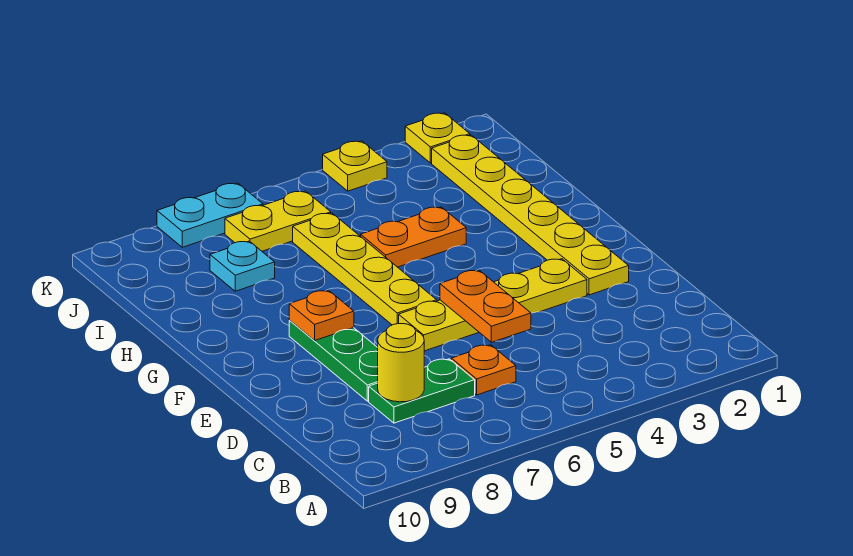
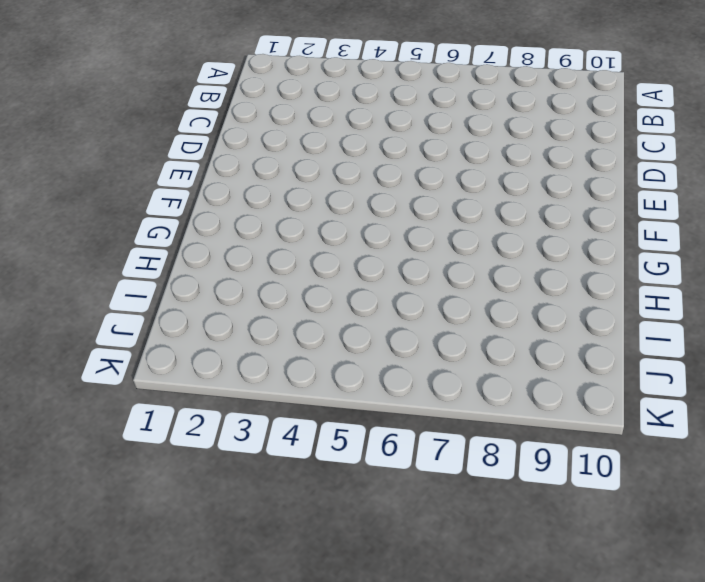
none -> orange plate C6 level 1
none -> green plate C7:C8 level 1
none -> green plate D8:F8 level 1

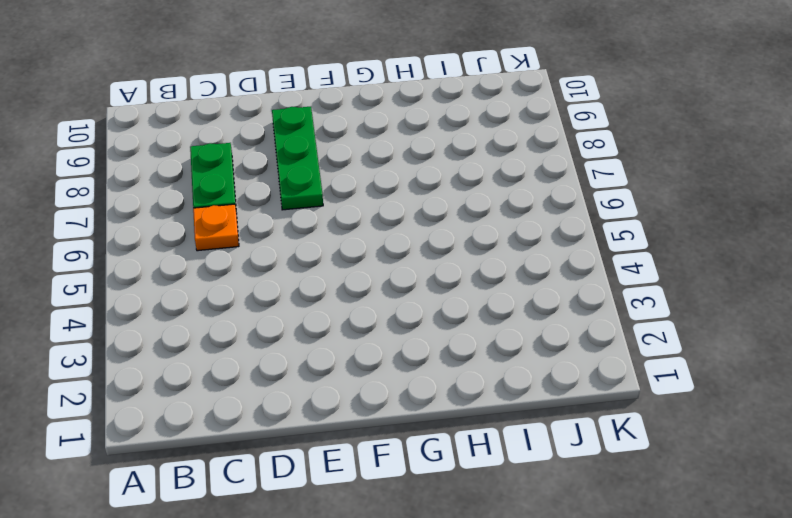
green plate E7:E9 level 1 -> green plate D8:F8 level 1
none -> yellow plate E2:J2 level 1
none -> yellow plate E3:E6 level 1
none -> yellow plate F6:I6 level 1

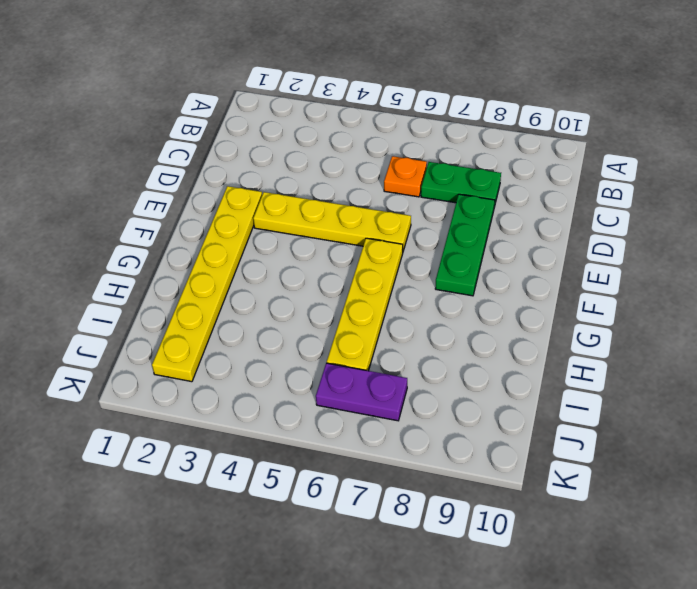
purple plate J6:J7 level 1 -> yellow plate J6:J7 level 1
none -> orange plate H4:H5 level 1
none -> cyan plate I8 level 1
none -> yellow plate K2 level 1

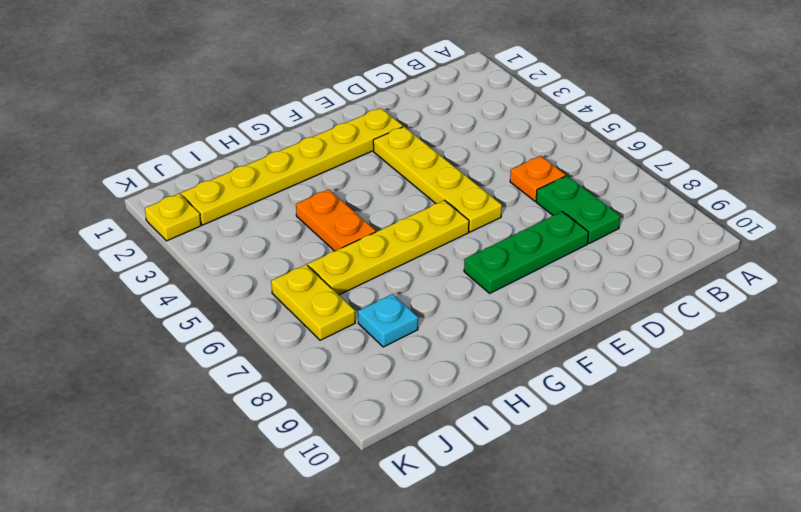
none -> yellow plate K4 level 1
none -> cyan plate K7:K8 level 1
none -> yellow round brick C8 level 2

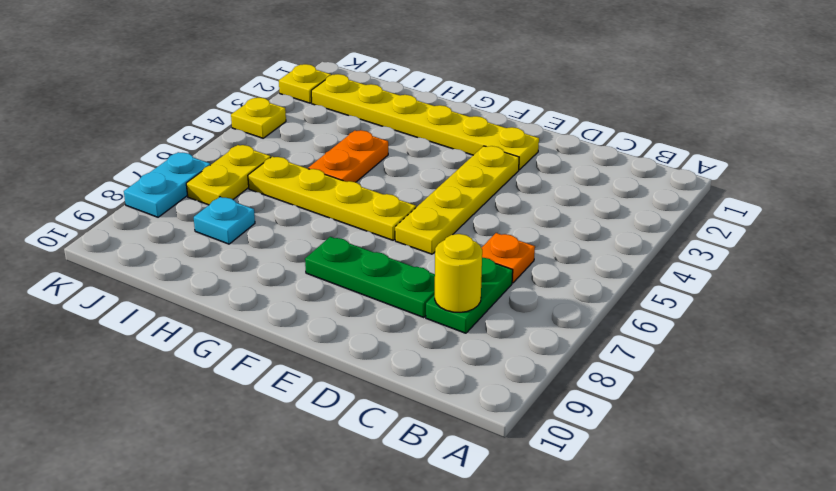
none -> orange plate D5:E5 level 2
none -> orange plate F8 level 2

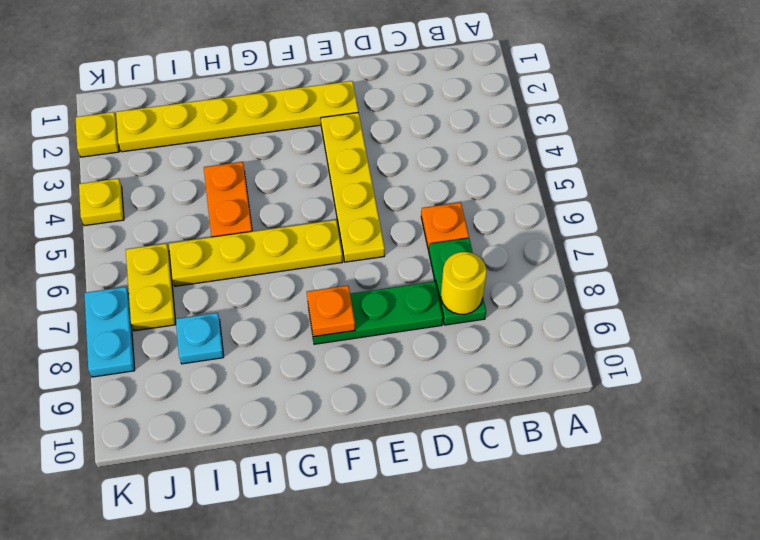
none -> orange plate D5:E5 level 2

